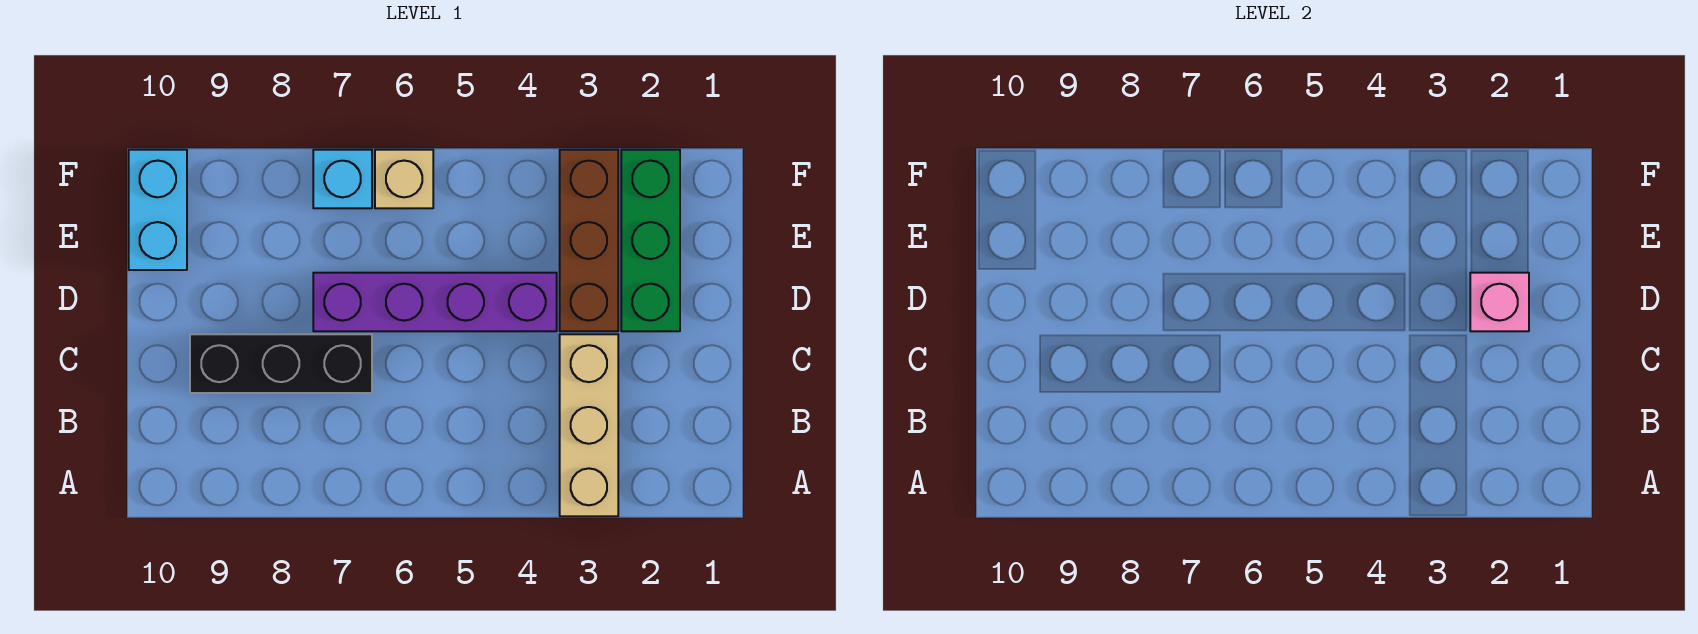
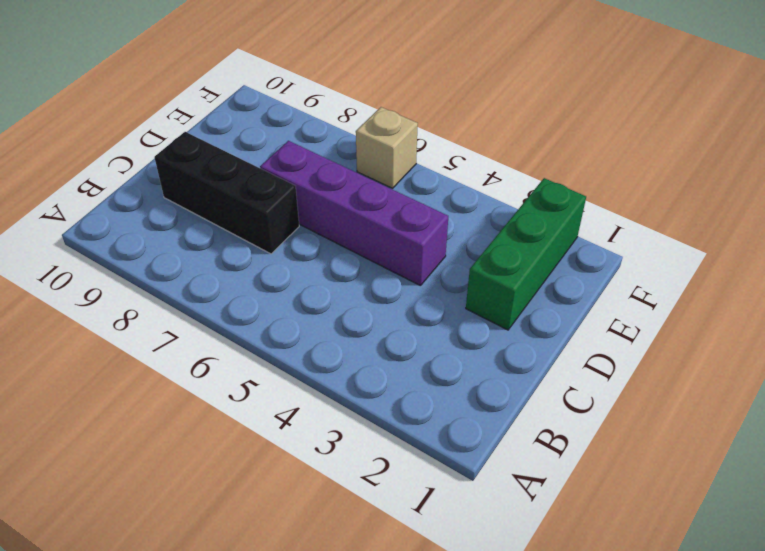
none -> tan brick A3:C3 level 1
none -> brown brick D3:F3 level 1

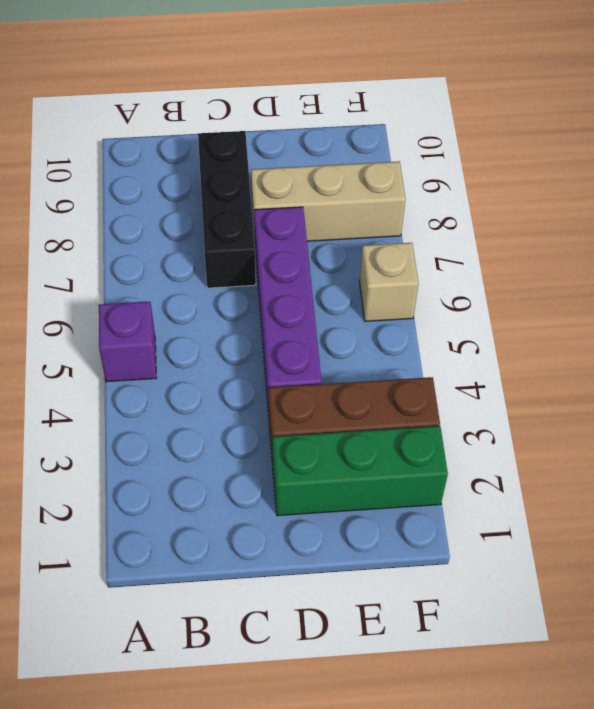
purple brick A5 level 1 -> none
tan brick D8:F8 level 1 -> tan brick A3:C3 level 1
none -> cyan brick E10:F10 level 1
none -> cyan brick F7 level 1

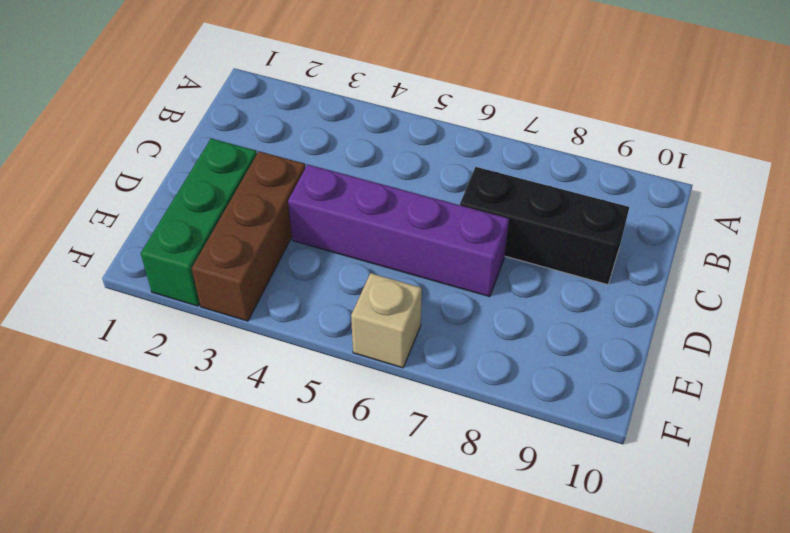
none -> tan brick A3:C3 level 1
none -> cyan brick E10:F10 level 1

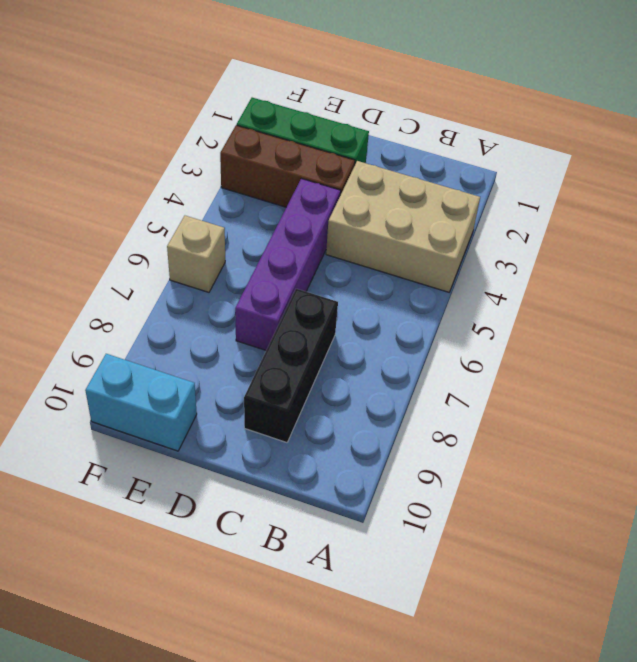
tan brick A3:C4 level 1 -> tan brick A3:C3 level 1
none -> cyan brick F7 level 1
none -> pink brick D2 level 2

